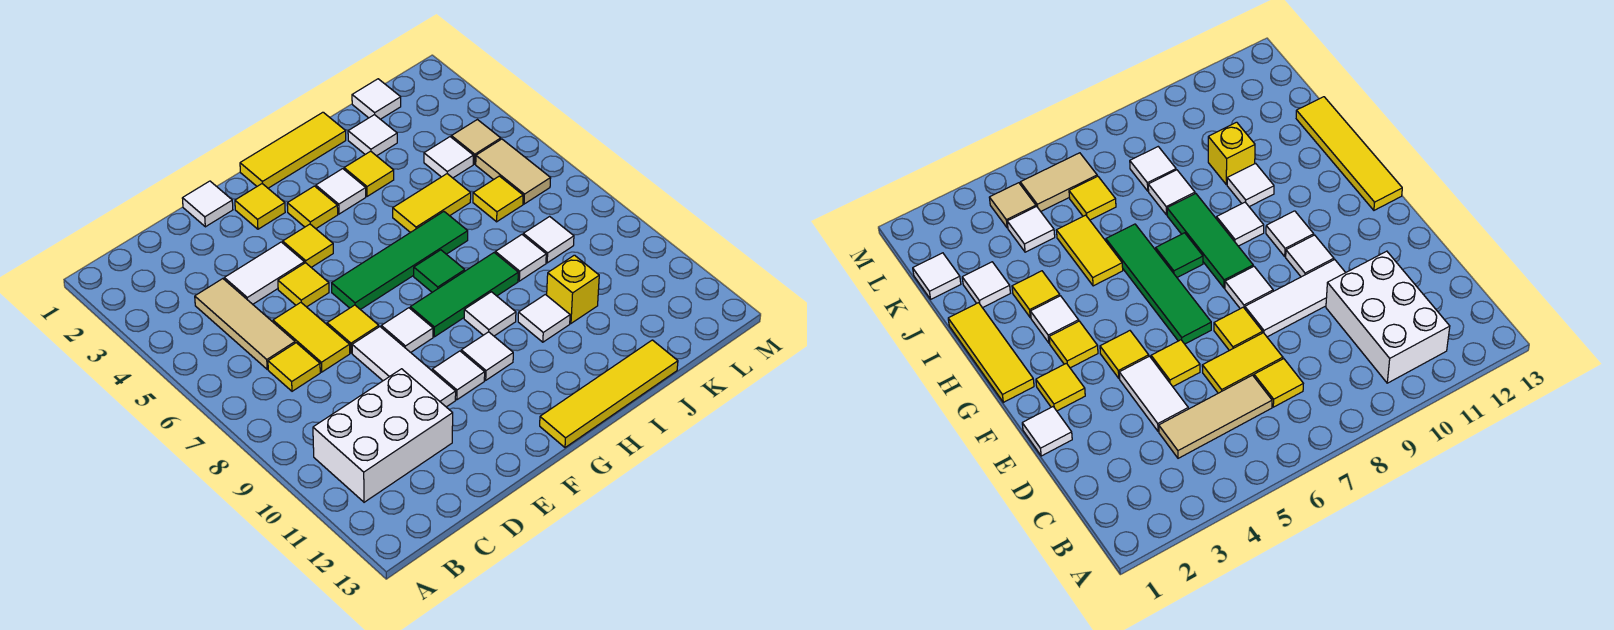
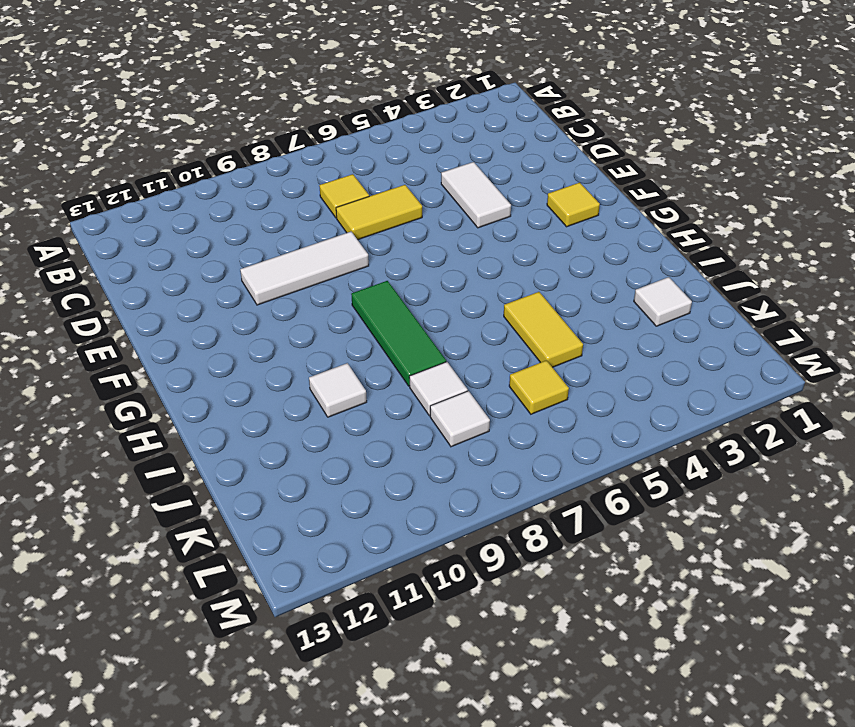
none -> white brick B10:D11 level 1
none -> tan tile C4:C6 level 1
none -> white tile E1 level 1
none -> yellow tile E5 level 1

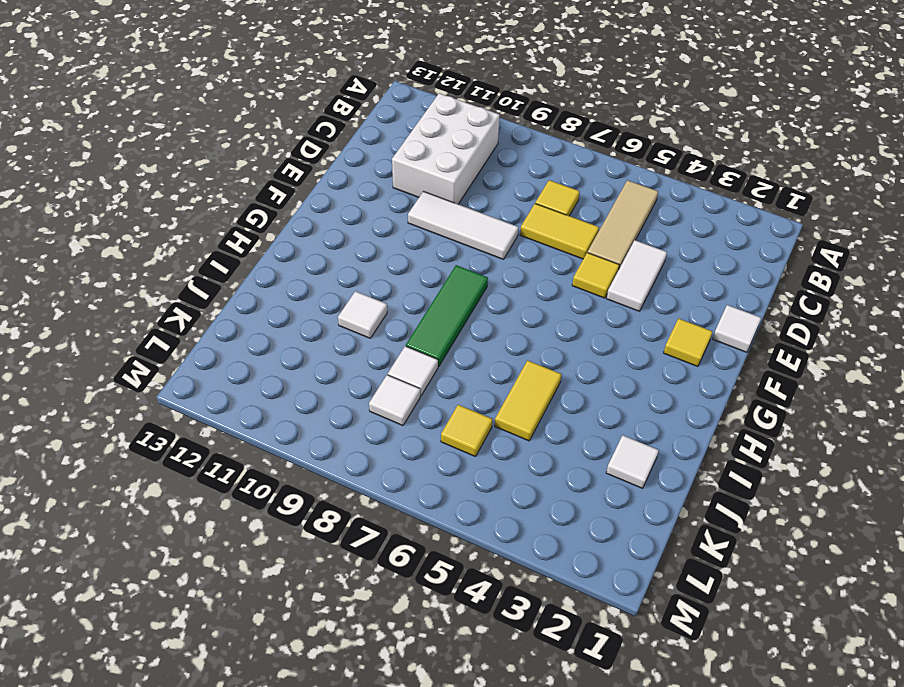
tan tile B5:D5 level 1 -> tan tile C4:C6 level 1
none -> yellow tile E7 level 1
none -> yellow tile F4 level 1
none -> green tile F6:I6 level 1
none -> white tile F8 level 1

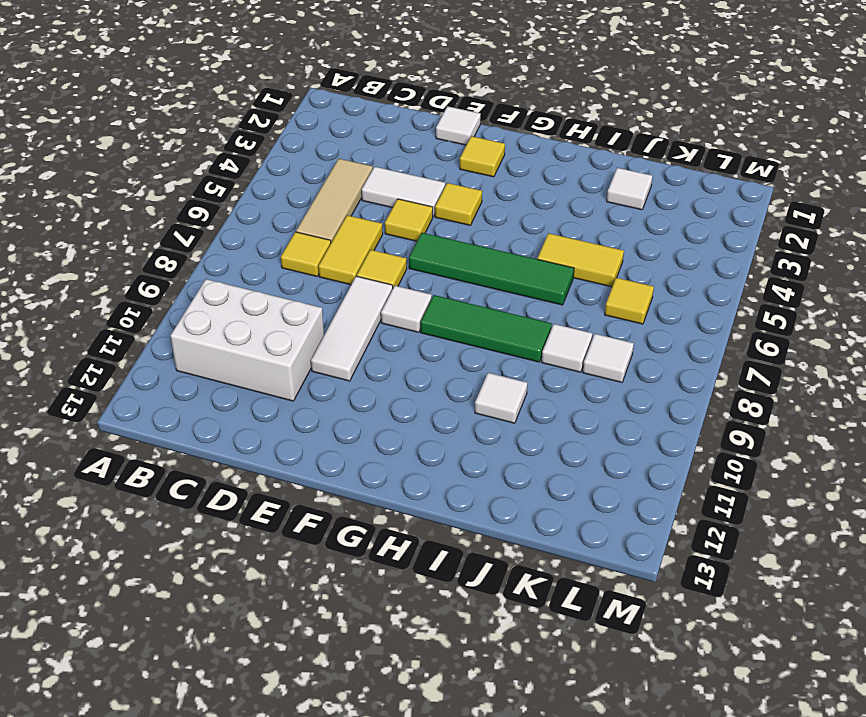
none -> white tile F10 level 1
none -> yellow tile G1:I1 level 1
none -> yellow tile G3 level 1
none -> white tile G10 level 1

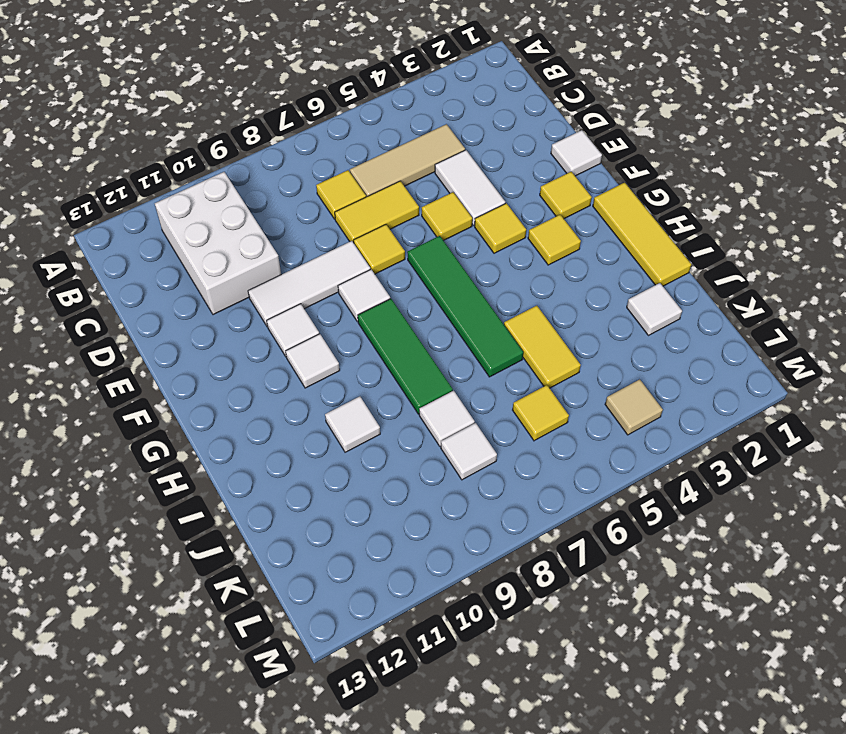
none -> yellow tile G13:J13 level 1
none -> white tile H3 level 1
none -> green tile H7 level 1
none -> white tile H9 level 1

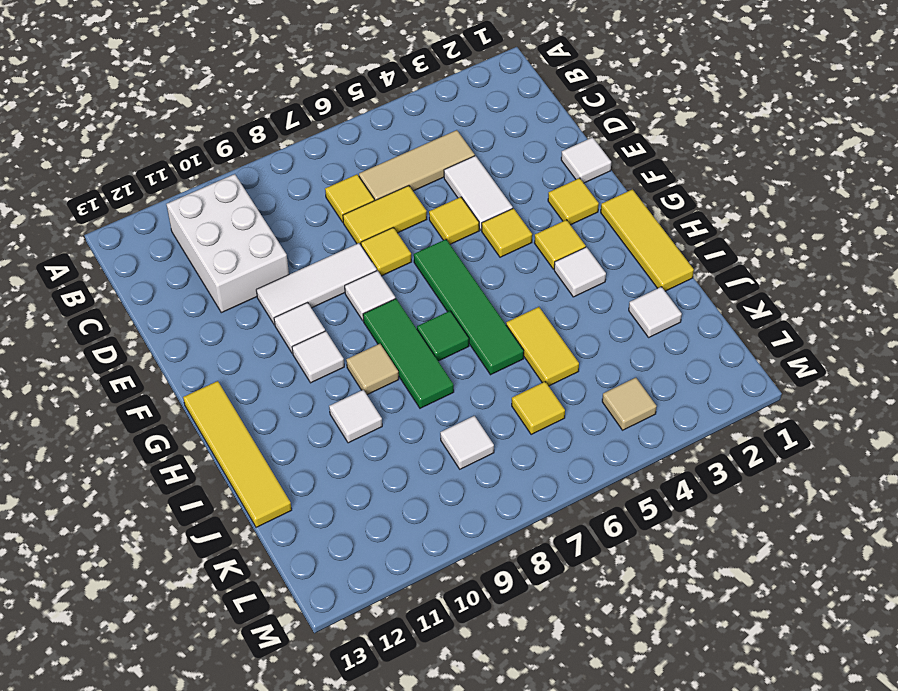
tan tile H9 level 1 -> white tile H9 level 1
none -> yellow tile I3 level 1
none -> white tile J8 level 1
none -> yellow brick J10 level 1
none -> white tile K1 level 1

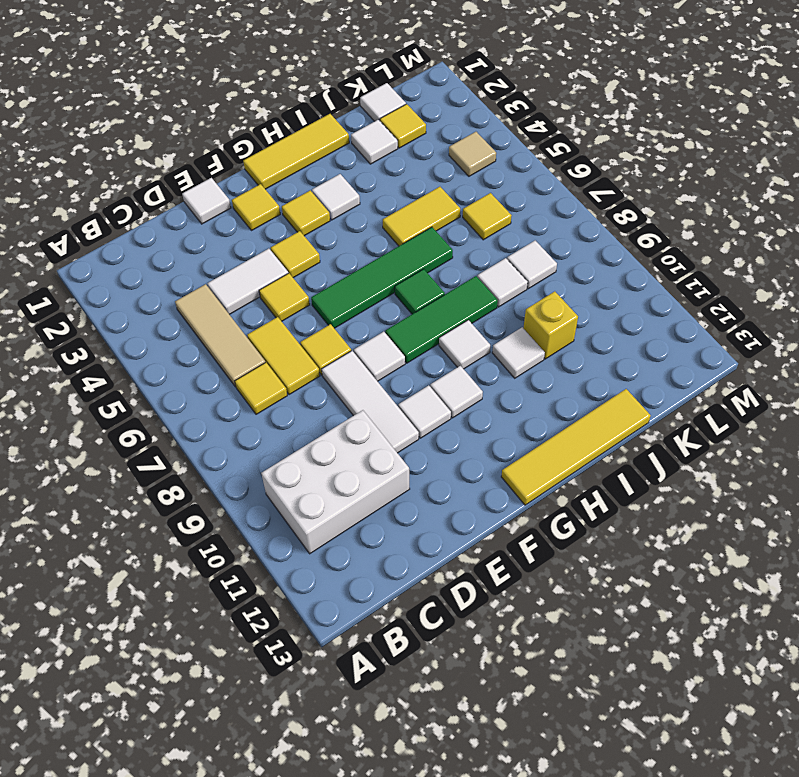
yellow tile K2 level 1 -> yellow tile I3 level 1
none -> white tile K4 level 1
none -> tan tile L5:L6 level 1

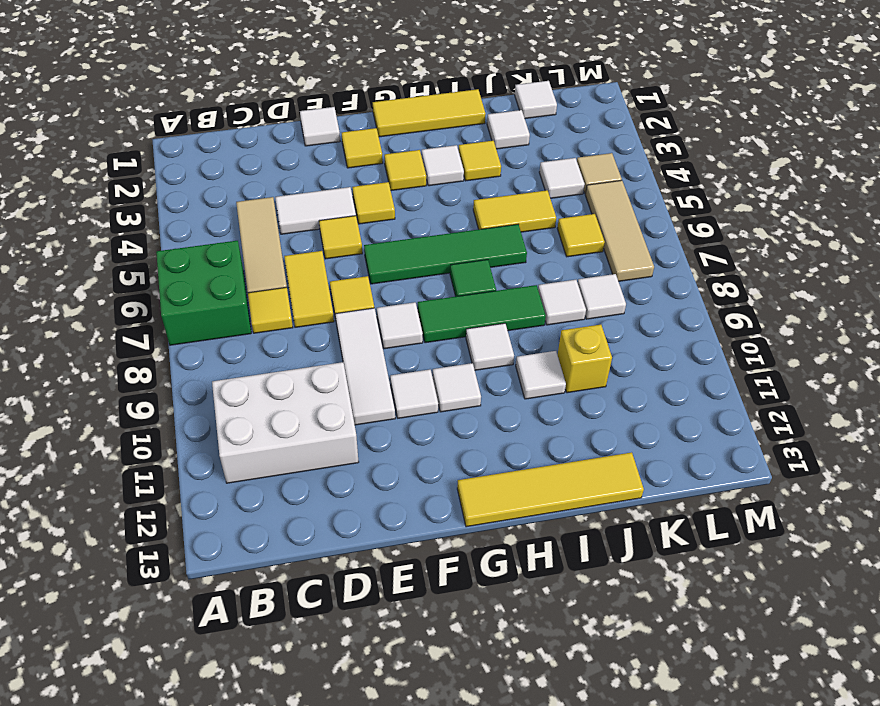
green brick A6:B7 level 1 -> none
tan tile L5:L7 level 1 -> tan tile L5:L6 level 1

